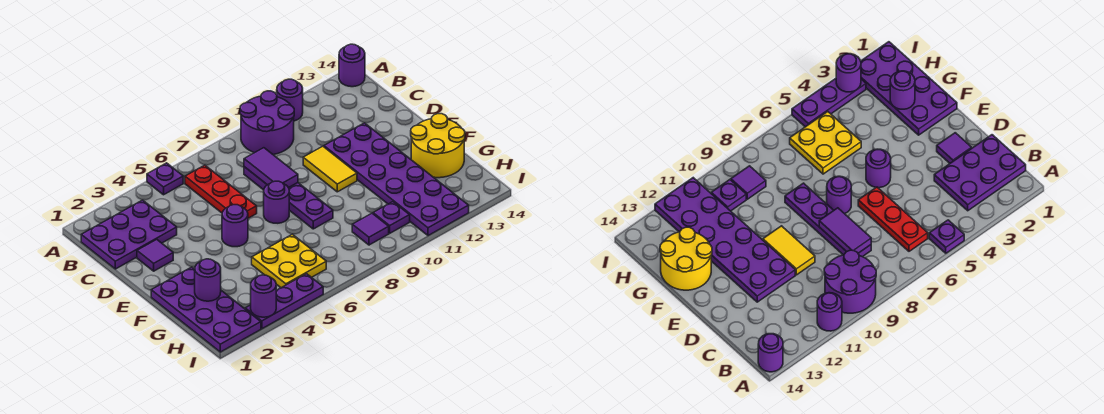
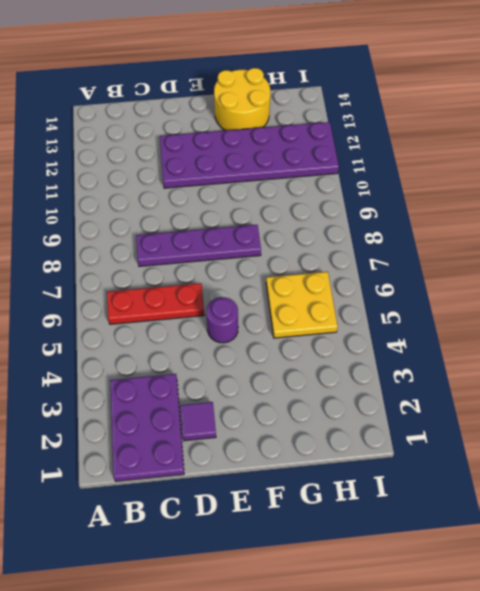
none -> purple plate A5 level 1
none -> purple round brick A9:B10 level 1
none -> purple round brick A11 level 1

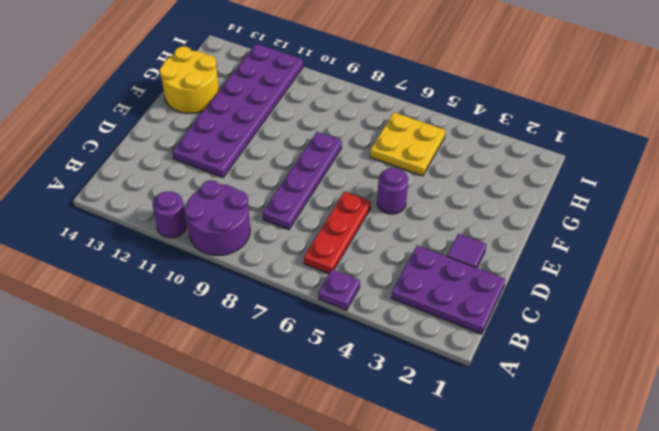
none -> purple round brick A14 level 1
none -> yellow tile D10:E10 level 1
none -> purple round brick E7 level 1

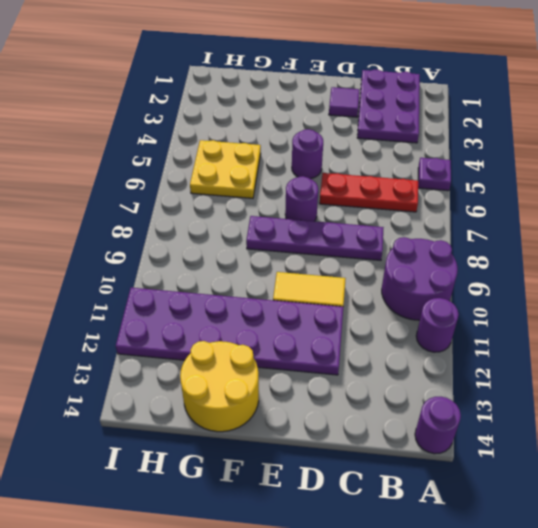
none -> purple plate F1:I2 level 1
none -> purple tile H9 level 1
none -> purple plate H10 level 1

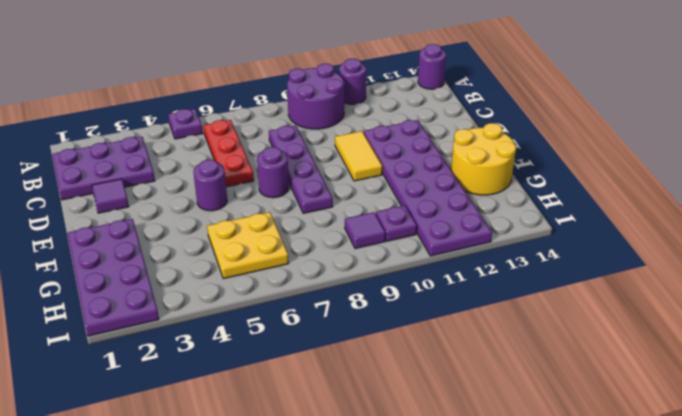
none -> purple plate I3:I5 level 1
none -> purple tile C8:D8 level 2
none -> purple round brick G2 level 2

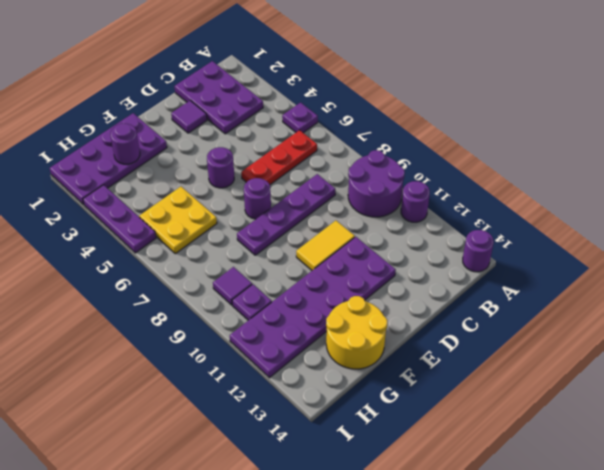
none -> purple tile C8:D8 level 2
none -> purple round brick I3 level 2

